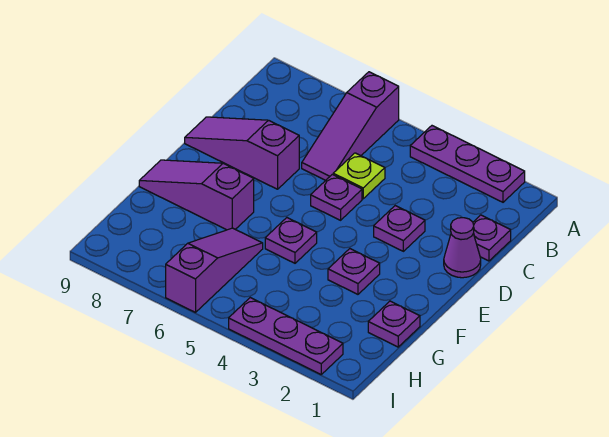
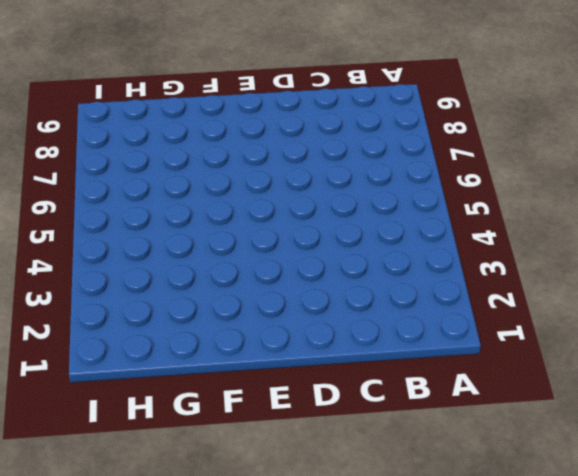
none -> purple plate A2:A4 level 1
none -> purple slope A6:C6 level 1 top A
none -> purple plate C1 level 1

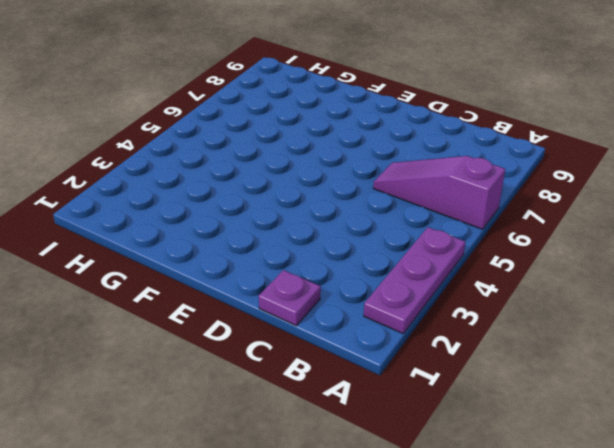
none -> lime plate C5 level 1
none -> purple cone D1 level 1
none -> purple plate D3 level 1

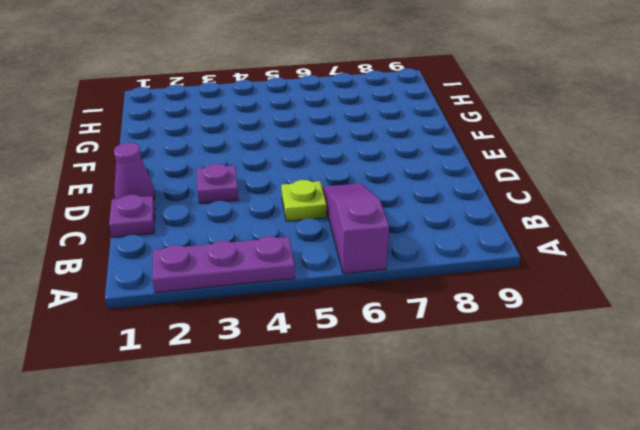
none -> purple plate D5 level 1
none -> purple slope D7:D9 level 1 top 7
none -> purple plate F3 level 1

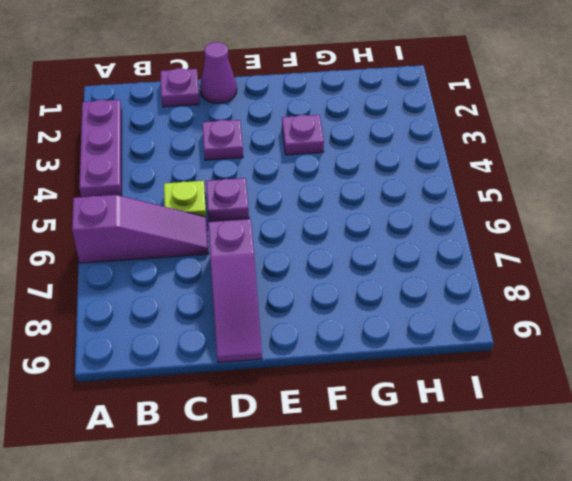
none -> purple plate F5 level 1
none -> purple slope F7:F9 level 1 top 7
none -> purple plate G1 level 1

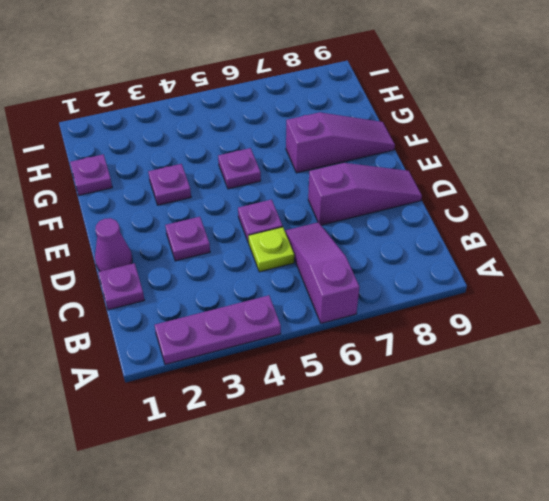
none -> purple slope G6:I6 level 1 top I
none -> purple plate I2:I4 level 1

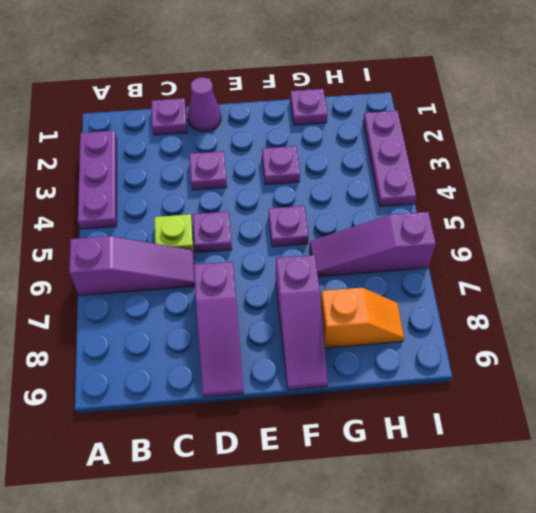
orange slope G8:H8 level 1 top G -> none

